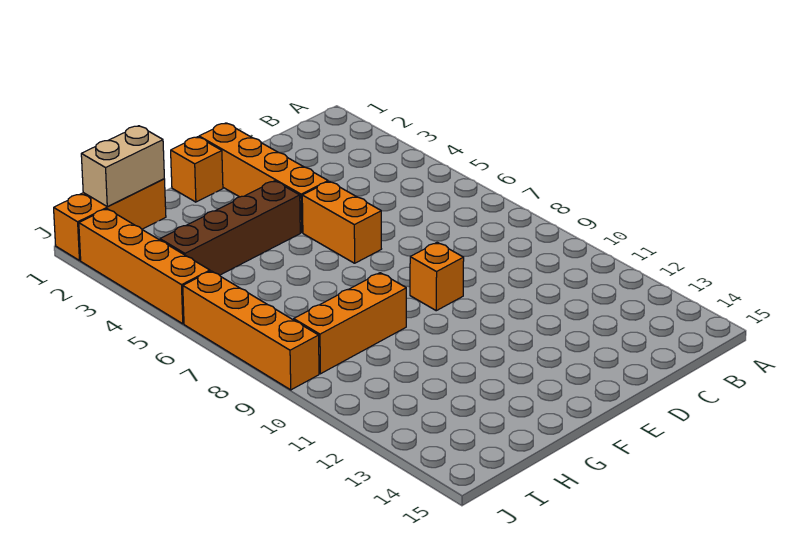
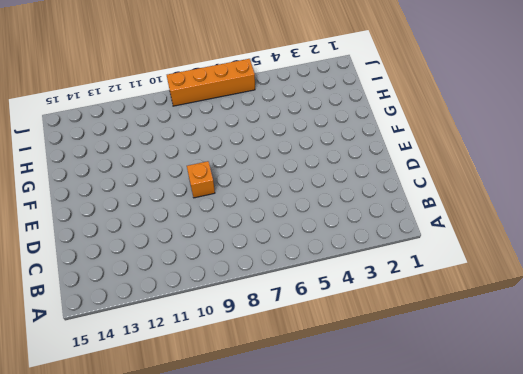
none -> orange brick E1:E4 level 1
none -> orange brick E5:E6 level 1

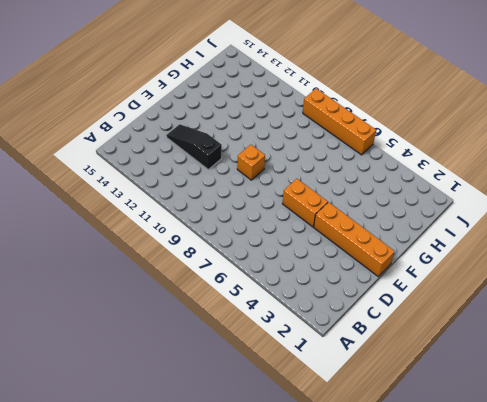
black slope D11:D13 level 1 top 11 -> none
none -> orange brick F1 level 1
none -> brown brick F4:I4 level 1

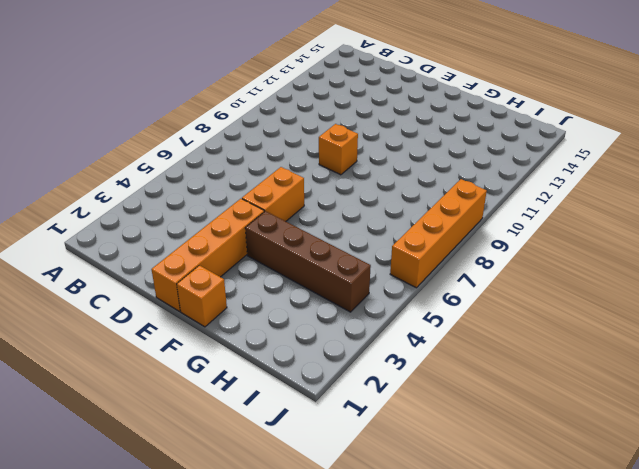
none -> orange brick G9:I9 level 1
none -> orange brick H1:J1 level 1

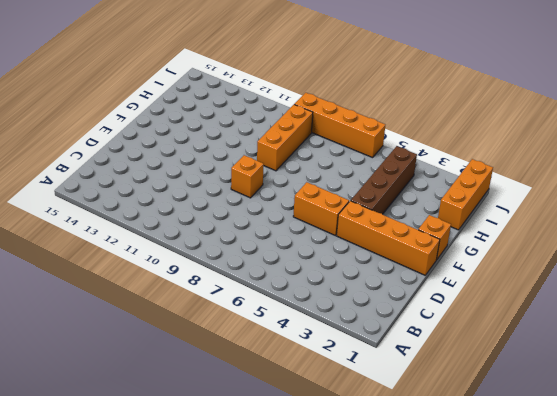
none -> orange brick J2:J5 level 1
none -> tan brick H1:I1 level 2

